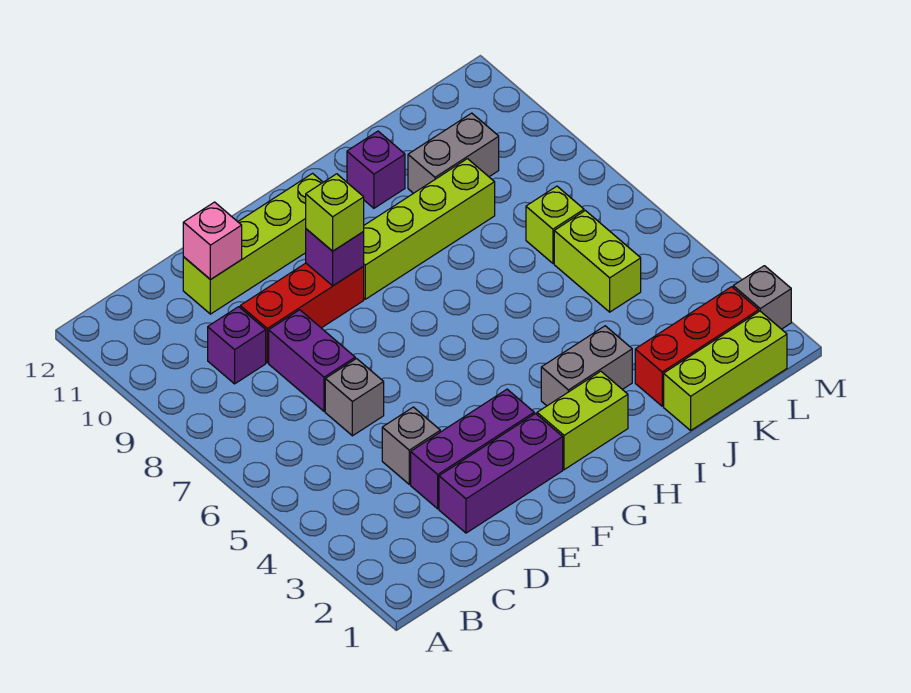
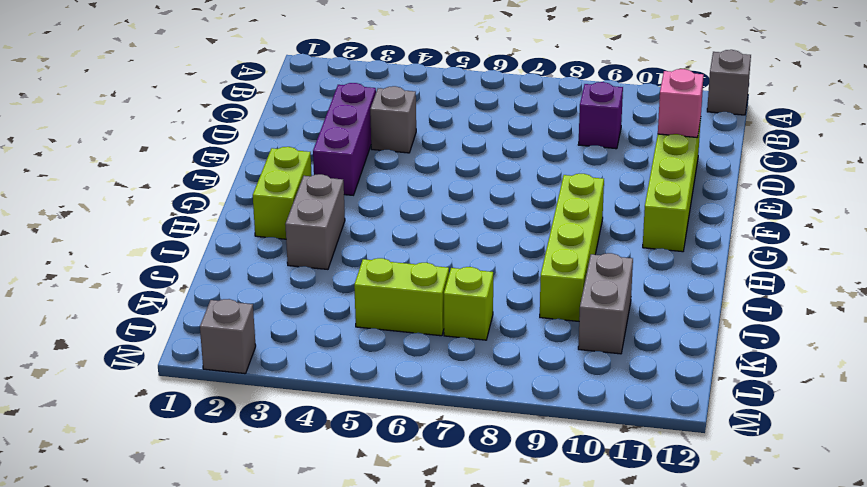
grey brick A12 level 1 -> grey brick D6 level 1
none -> purple brick D2:F2 level 1
none -> purple brick D7:D8 level 1
none -> red brick D9:F9 level 1

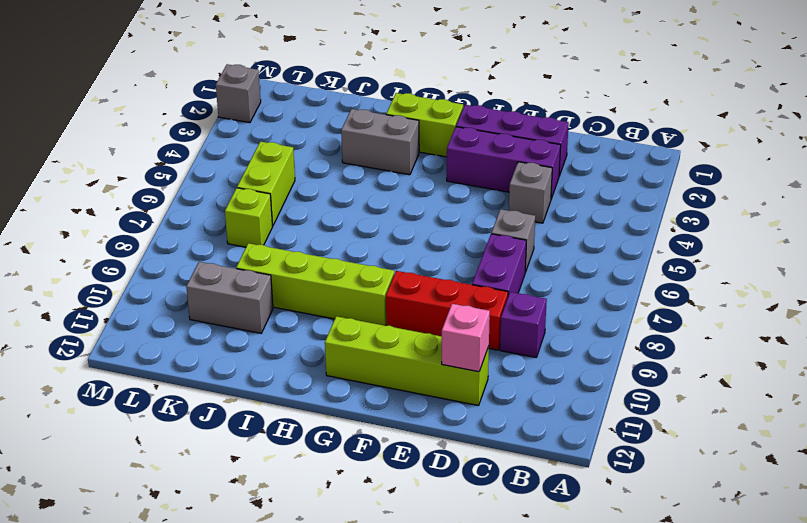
none -> purple brick I11 level 1
none -> lime brick J1:L1 level 1
none -> red brick J2:L2 level 1

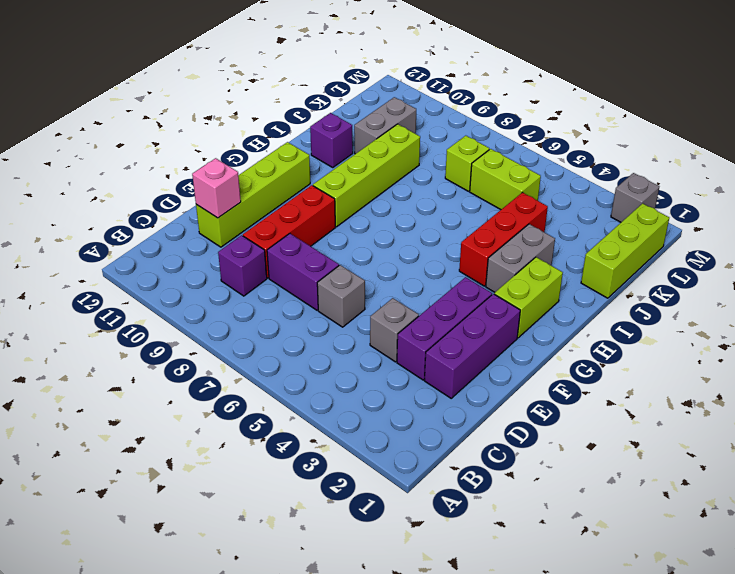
red brick H4:J4 level 1 -> red brick J2:L2 level 1
none -> purple brick F9 level 2
none -> lime brick F9 level 3

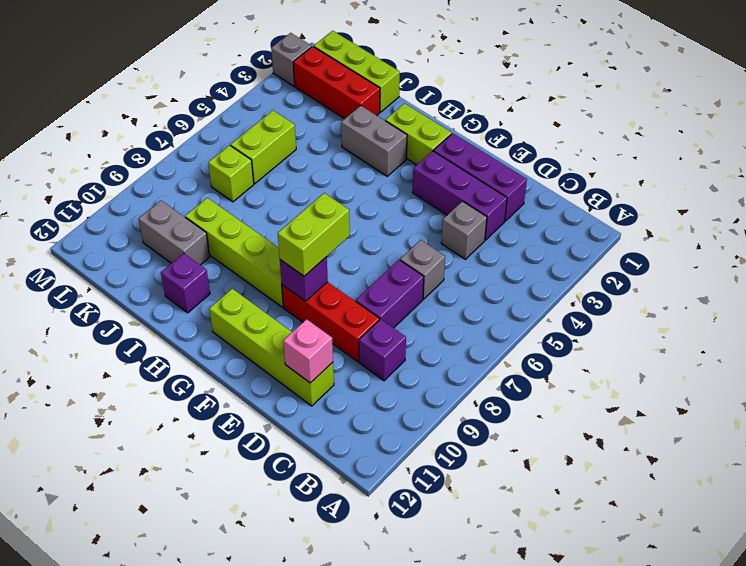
lime brick F8:F9 level 3 -> lime brick F9 level 3

